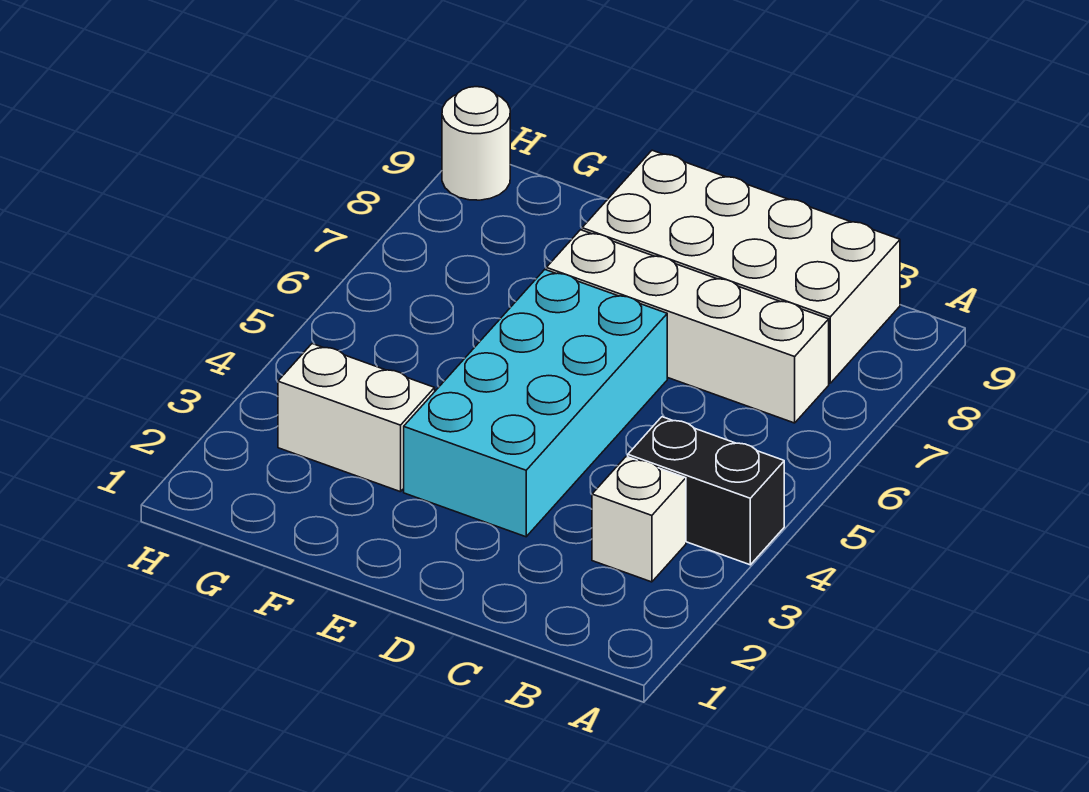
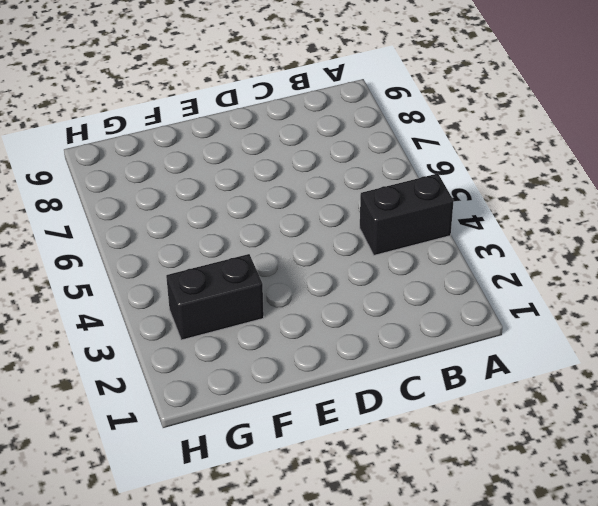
black brick F3:G3 level 1 -> white brick F3:G3 level 1
none -> white brick B3 level 1
none -> white brick B7:E7 level 1

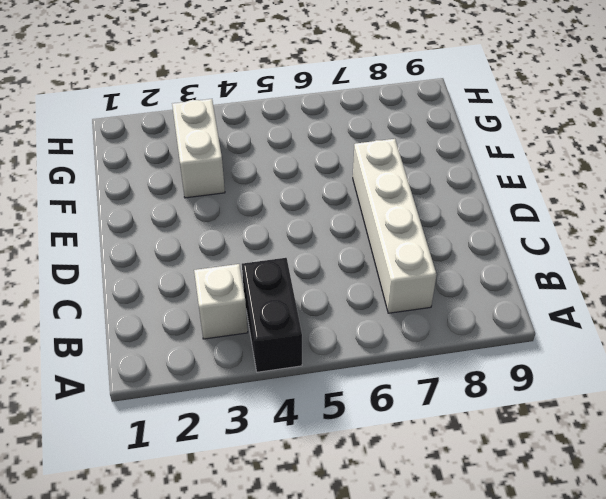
none -> white brick B8:E9 level 1
none -> cyan brick D3:E6 level 1

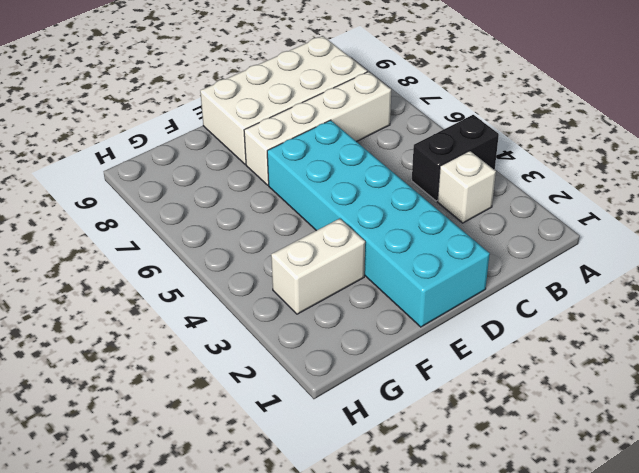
cyan brick D1:E6 level 1 -> cyan brick D3:E6 level 1
none -> white round brick H9 level 1

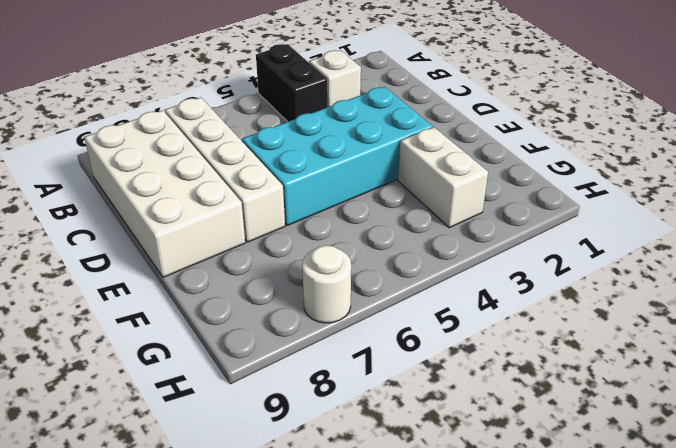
white round brick H7 level 1 -> white round brick H9 level 1

